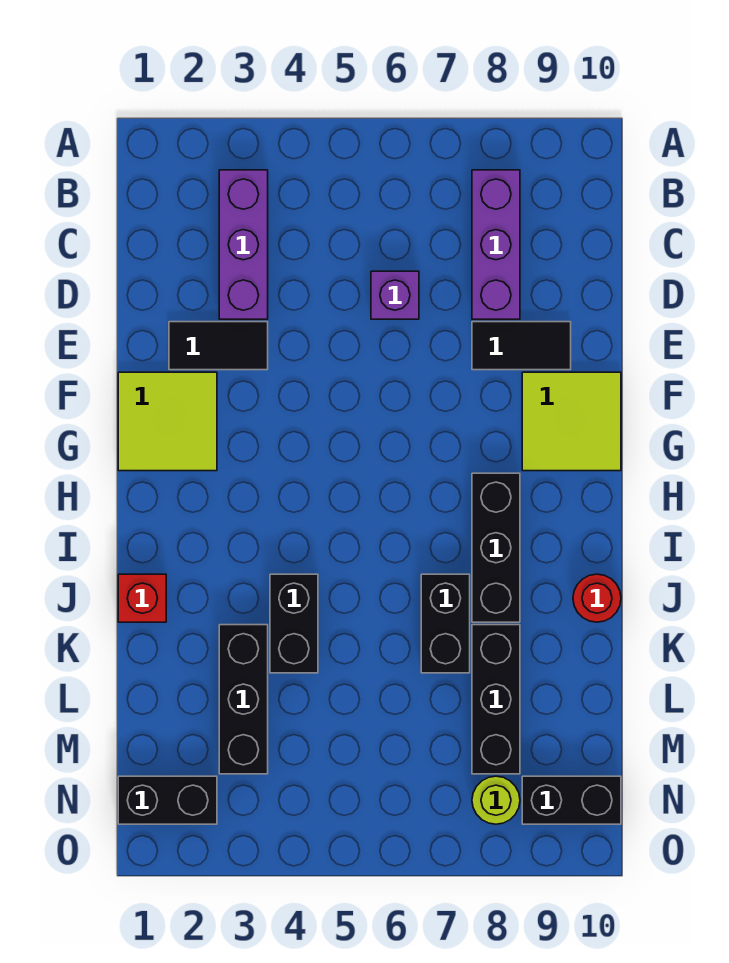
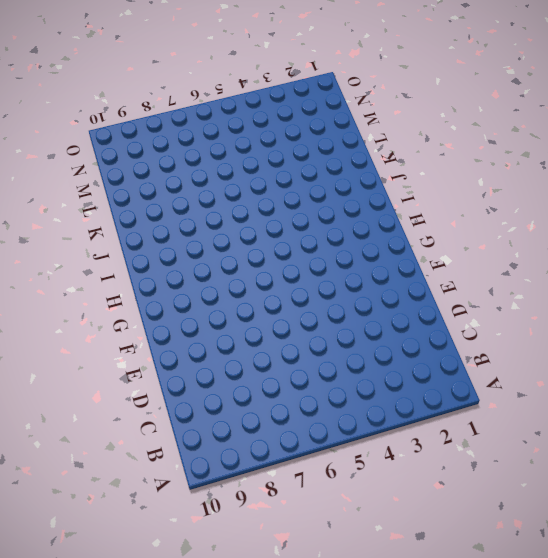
none -> purple brick B3:D3 level 1
none -> purple brick B8:D8 level 1
none -> purple brick D6 level 1

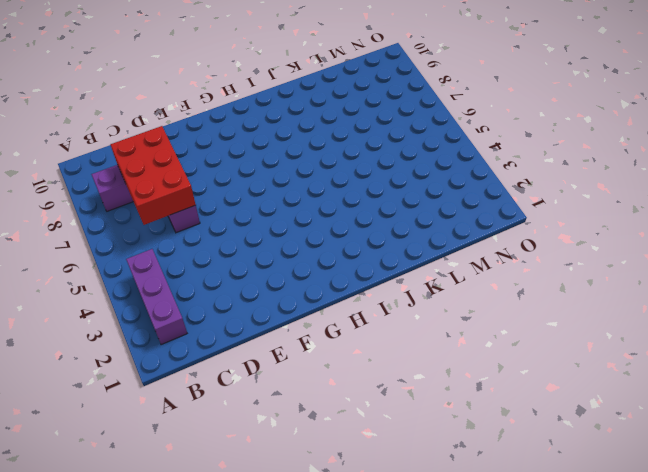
purple brick B2:B4 level 1 -> purple brick B3:D3 level 1
red brick C6:D8 level 2 -> none
none -> black tile E2:E3 level 1
none -> black tile E8:E9 level 1
none -> lime tile F1:G2 level 1

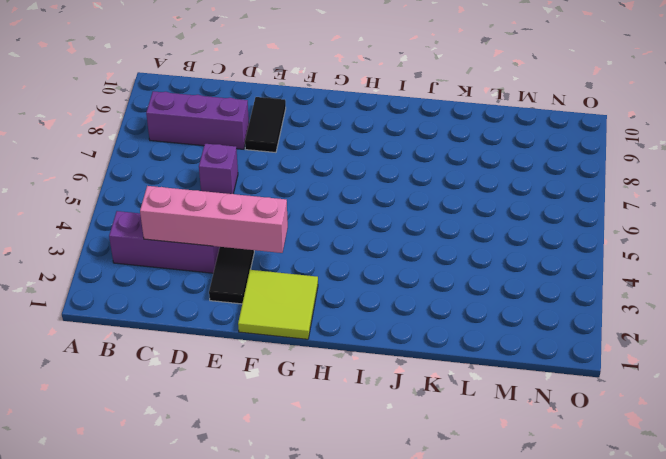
pink brick C3:F3 level 2 -> none
none -> lime tile F9:G10 level 1
none -> black brick H8:J8 level 1
none -> red brick J1 level 1

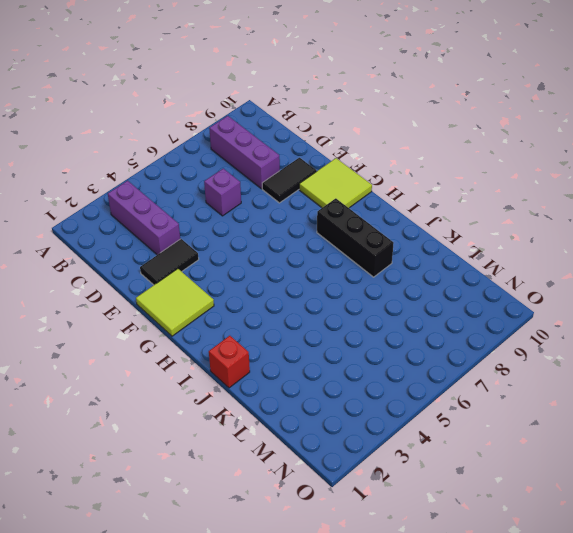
none -> black brick J4:K4 level 1
none -> black brick J7:K7 level 1
none -> red round brick J10 level 1

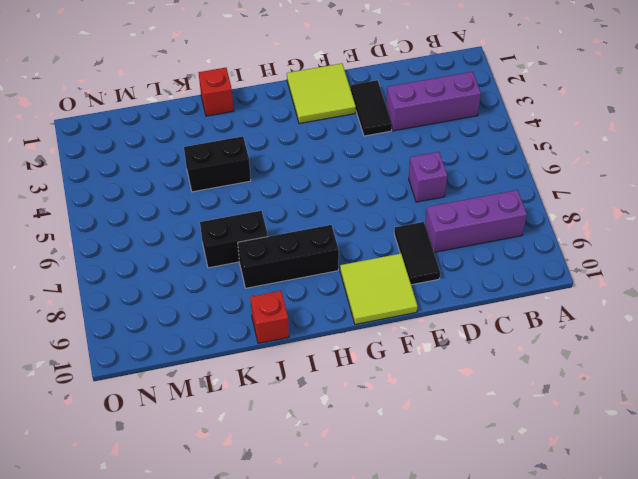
red brick J10 level 1 -> red round brick J10 level 1
none -> black brick K3:M3 level 1
none -> black brick K8:M8 level 1
none -> black brick N1:N2 level 1

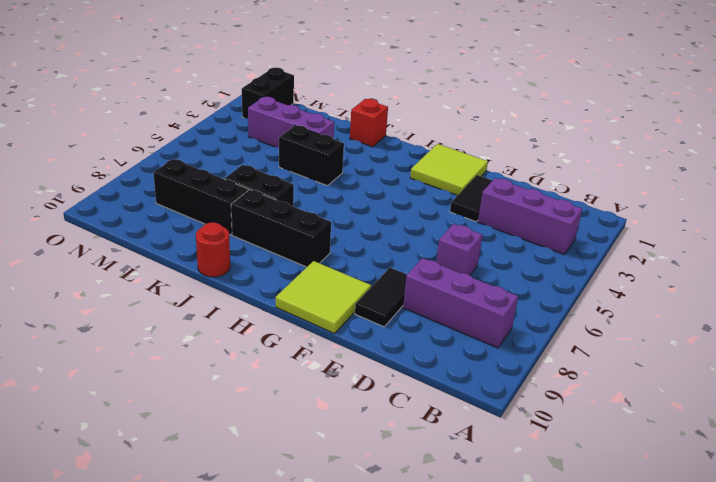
purple brick K3:M3 level 1 -> black brick K3:M3 level 1
none -> lime round brick N8 level 1
none -> black brick N9:N10 level 1

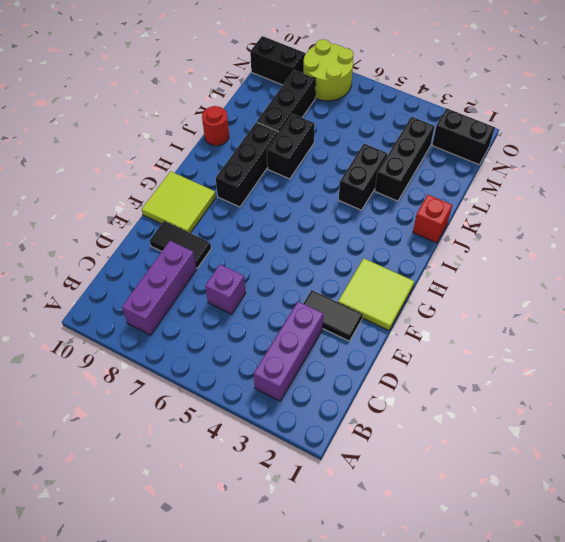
lime round brick N7:O8 level 1 -> lime round brick N8 level 1

